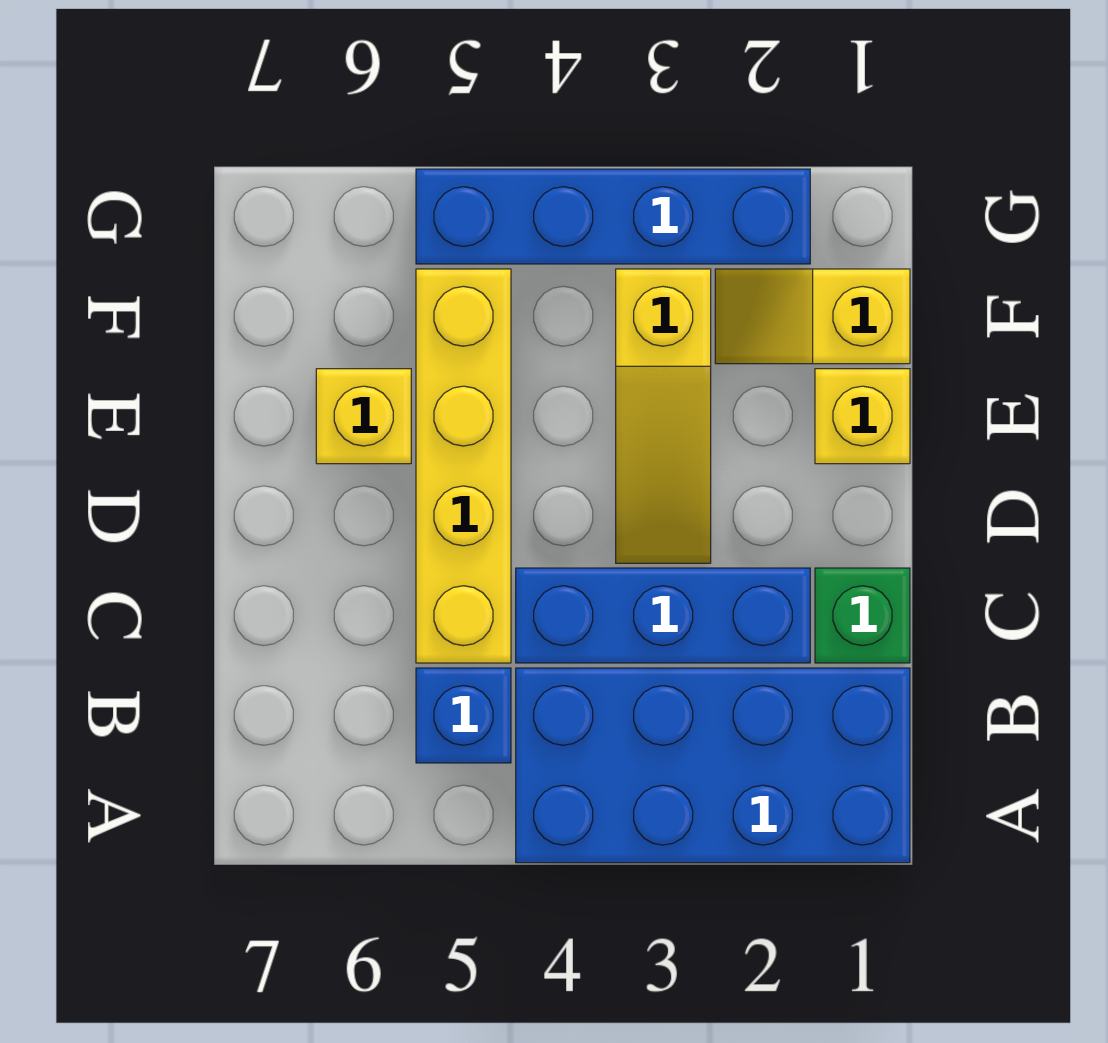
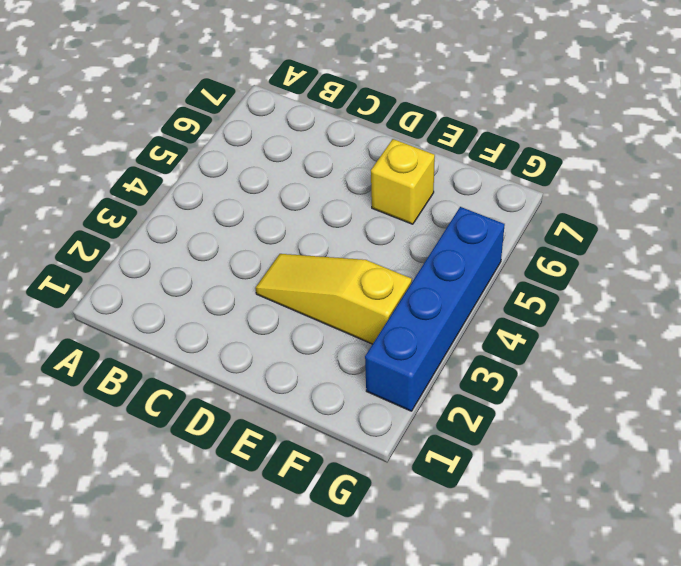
none -> blue brick A1:B4 level 1
none -> blue brick B5 level 1

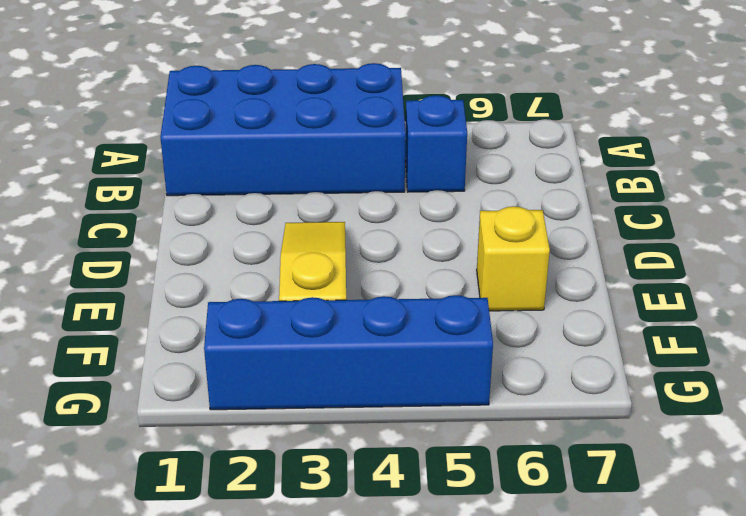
none -> green brick C1 level 1
none -> blue brick C2:C4 level 1

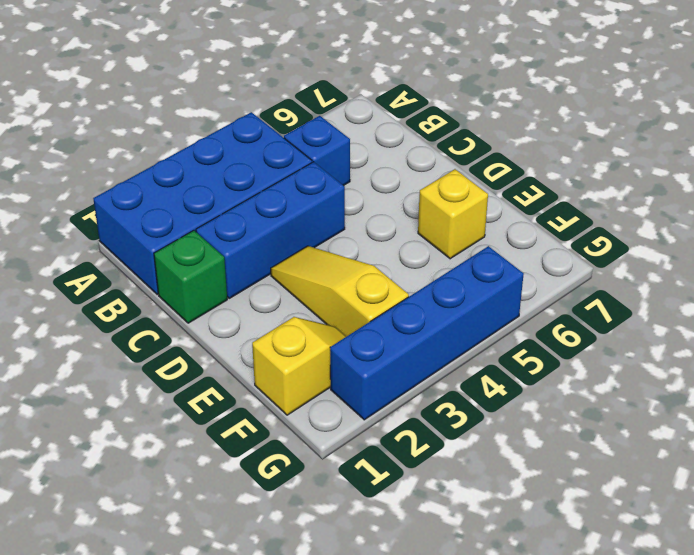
none -> yellow brick C5:F5 level 1
none -> yellow brick E1 level 1

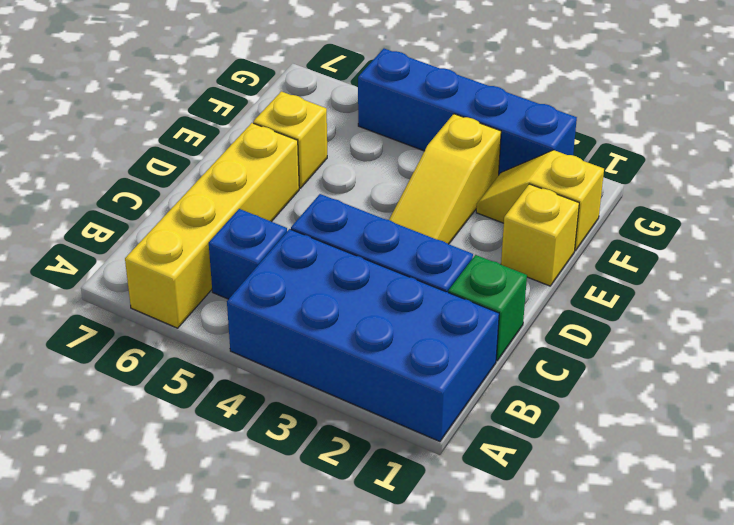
yellow brick A6:D6 level 1 -> yellow brick C5:F5 level 1

